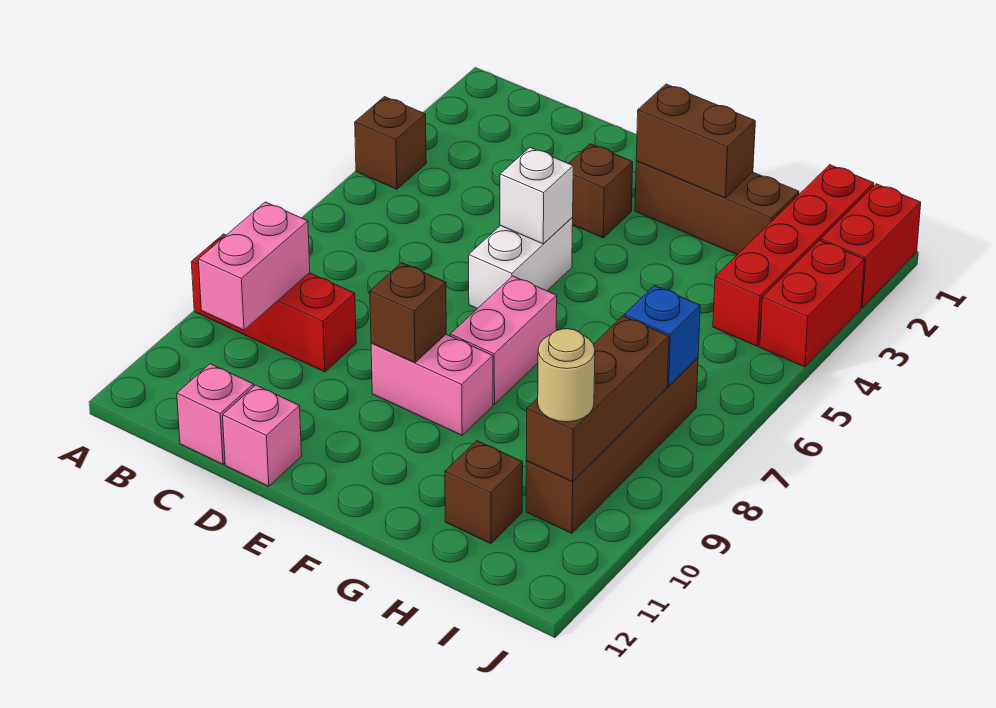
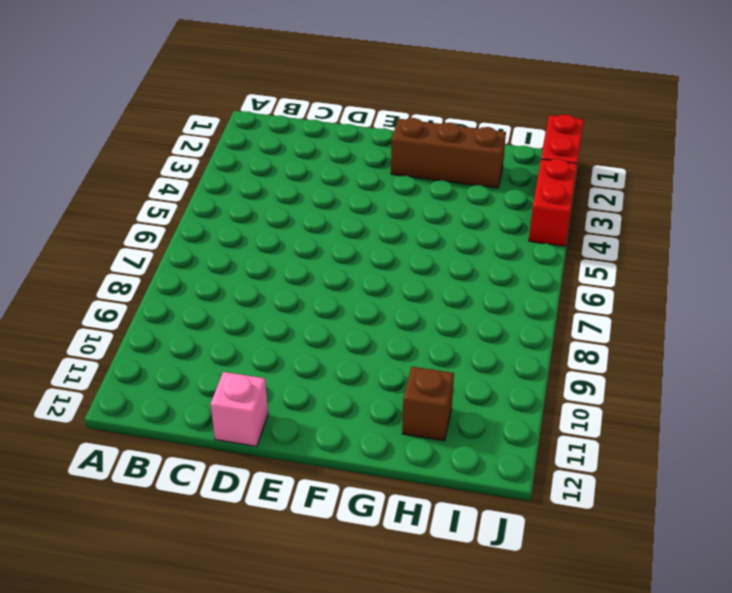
none -> brown brick A4 level 1
none -> red brick A9:C9 level 1
none -> pink brick C12 level 1

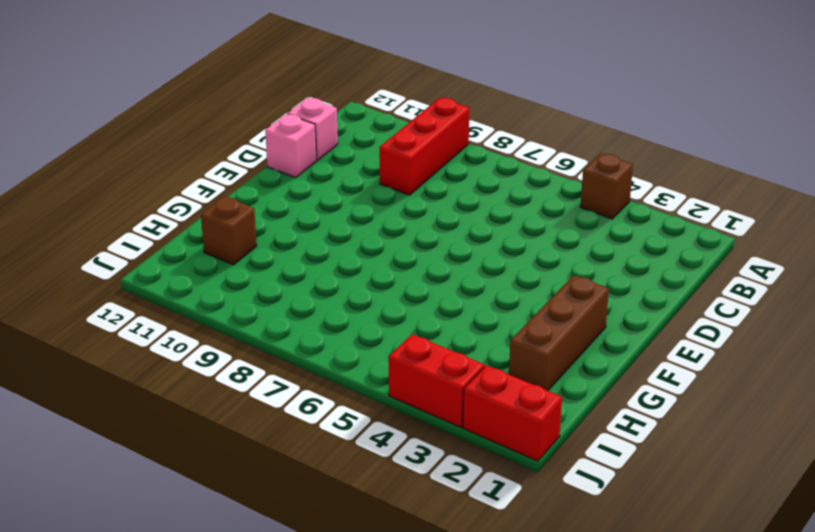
none -> brown brick E3 level 1
none -> white brick E5:E6 level 1
none -> pink brick E9:F9 level 1

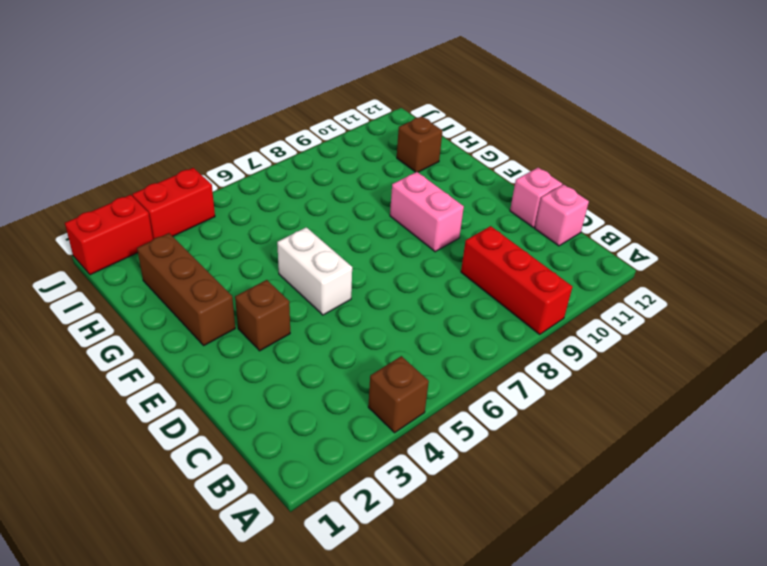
white brick E5:F5 level 1 -> white brick E5:E6 level 1
none -> pink brick F7:F8 level 1
none -> red brick I1:I4 level 1
none -> brown brick I7:I10 level 1

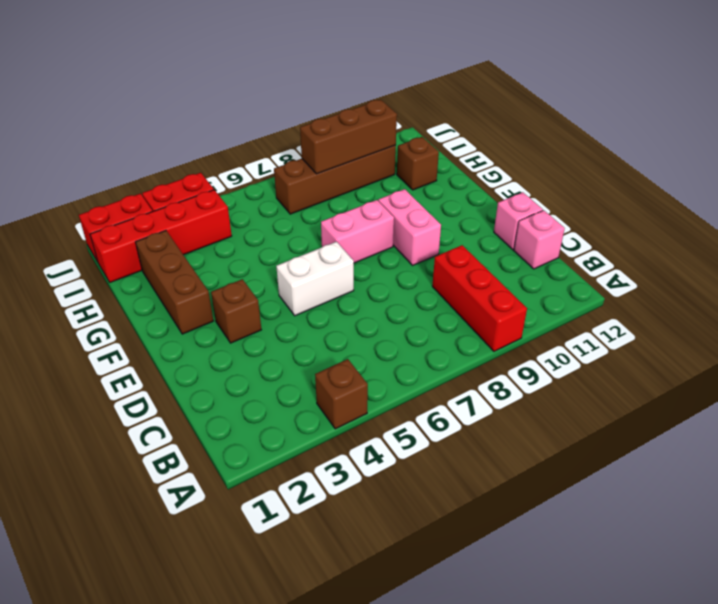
none -> pink brick B9:B10 level 2
none -> white brick E5 level 2
none -> brown brick E9 level 2

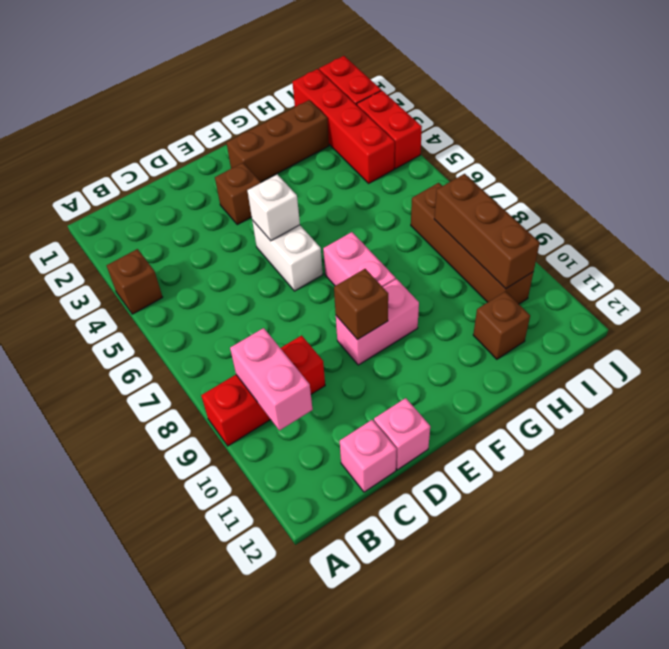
none -> brown brick F2:G2 level 2
none -> blue brick I7 level 2
none -> tan round brick I10 level 3

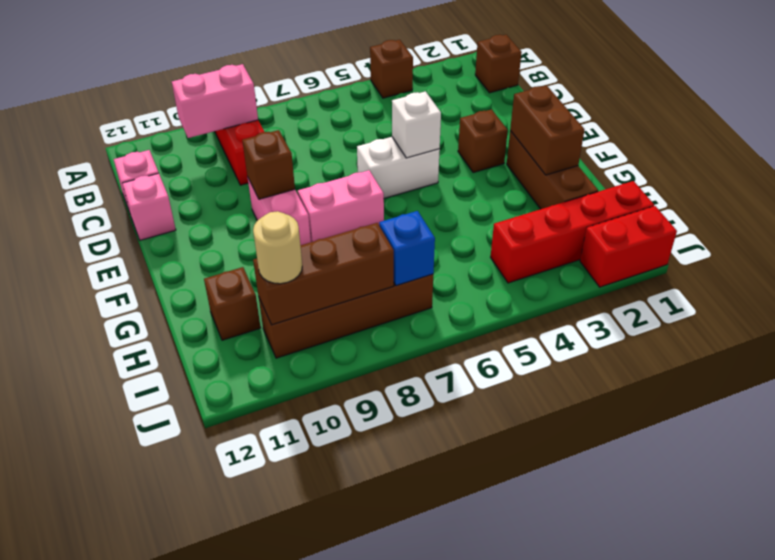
brown brick B1 level 1 -> none
none -> red brick J3:J4 level 1

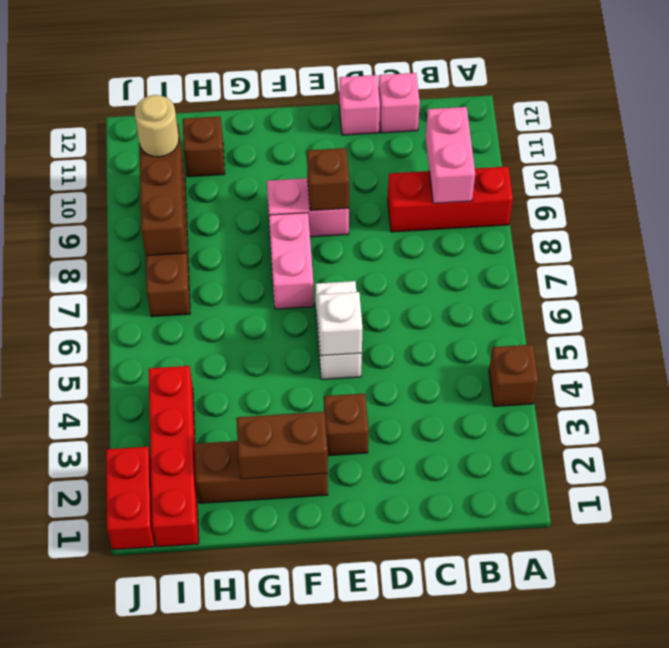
none -> red brick J3:J4 level 1
none -> blue brick I7 level 2

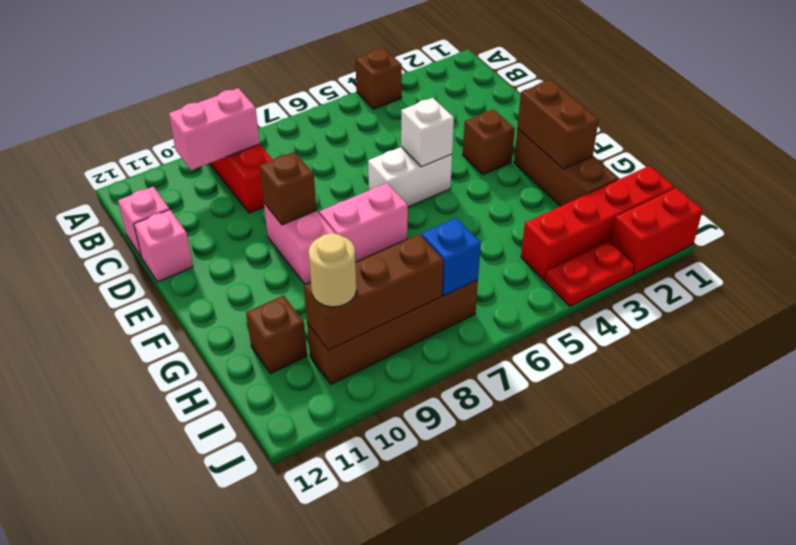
red plate J3:J4 level 1 -> red brick J3:J4 level 1

